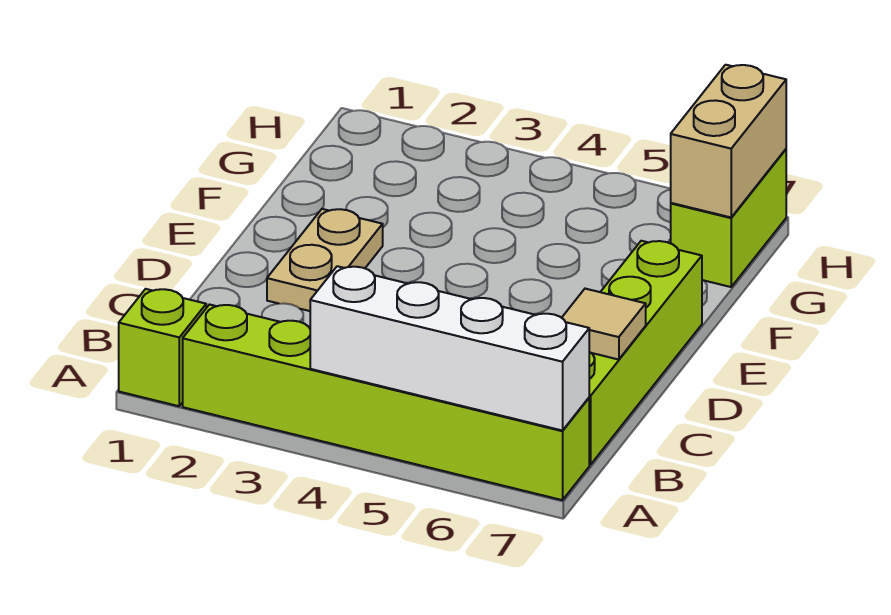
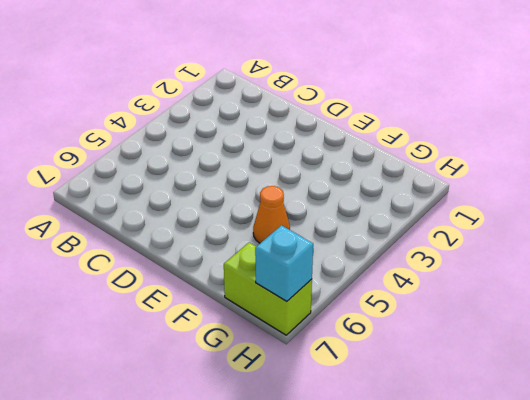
orange cone F5 level 1 -> none
cyan brick H7 level 2 -> tan brick G7:H7 level 2
none -> lime brick A1 level 1
none -> lime brick A2:A7 level 1

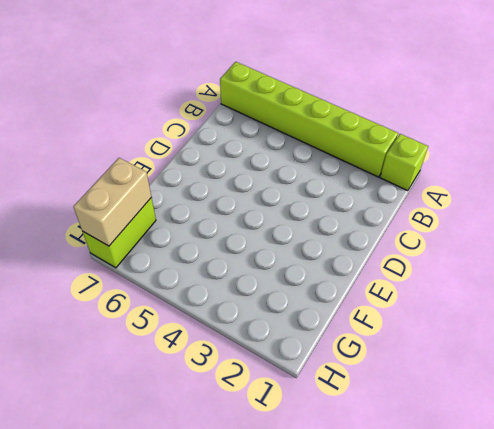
none -> lime brick B7:E7 level 1
none -> tan plate D2:E2 level 1

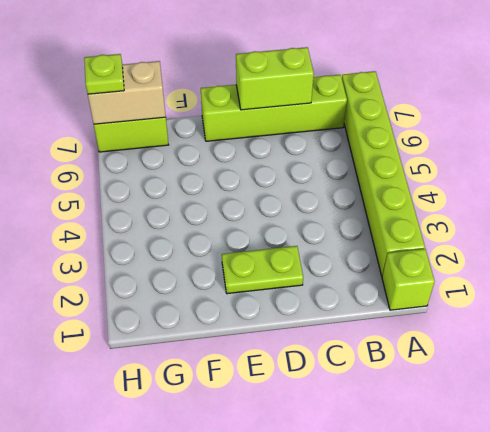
lime brick C7:D7 level 2 -> tan tile C7 level 2
lime plate D2:E2 level 1 -> tan plate D2:E2 level 1
lime plate H7 level 3 -> none
none -> white brick A4:A7 level 2

